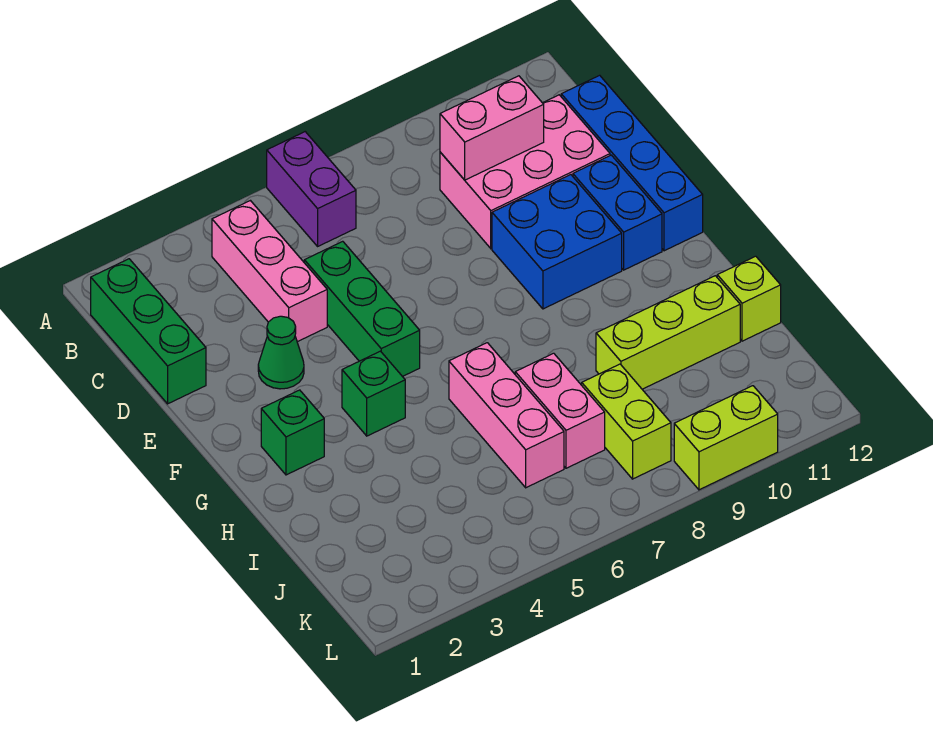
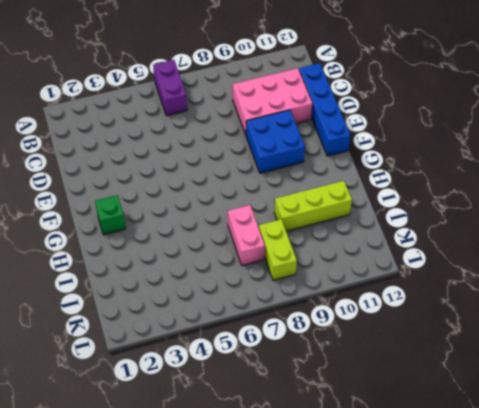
none -> green brick B1:D1 level 1
none -> pink brick B4:D4 level 1
none -> green brick D5:F5 level 1

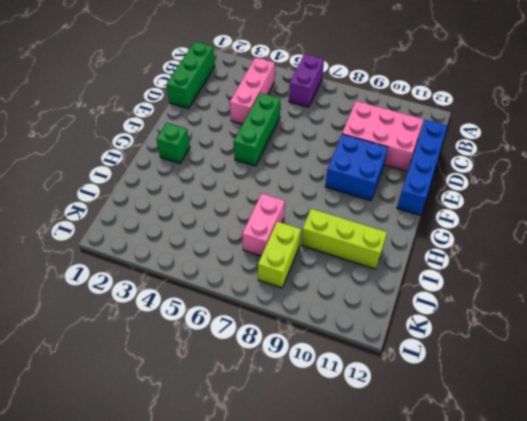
none -> green cone E3 level 1
none -> blue brick E11:F11 level 1
none -> green brick G4 level 1

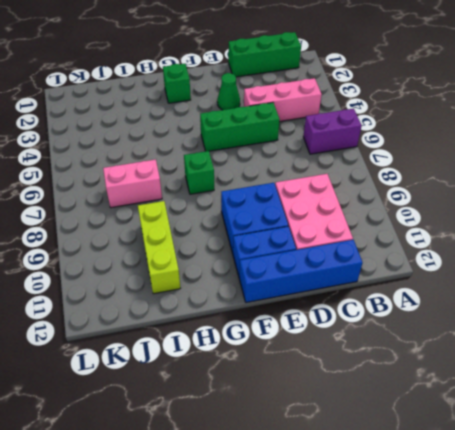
green brick G7 level 1 -> green brick G4 level 1
none -> pink brick H6:J6 level 1
none -> lime brick I12 level 1
none -> lime brick J8:K8 level 1

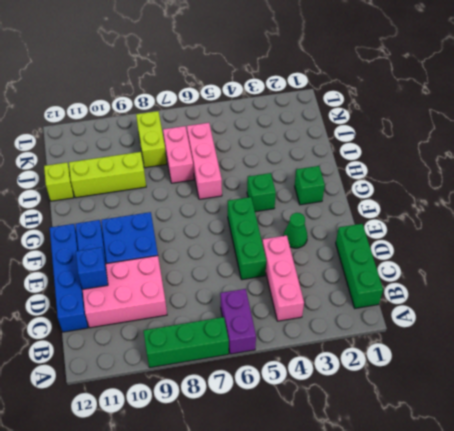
green brick A7:A9 level 1 -> none
blue brick D11 level 2 -> none
none -> lime brick L9:L10 level 1
none -> pink brick C9:C10 level 2

